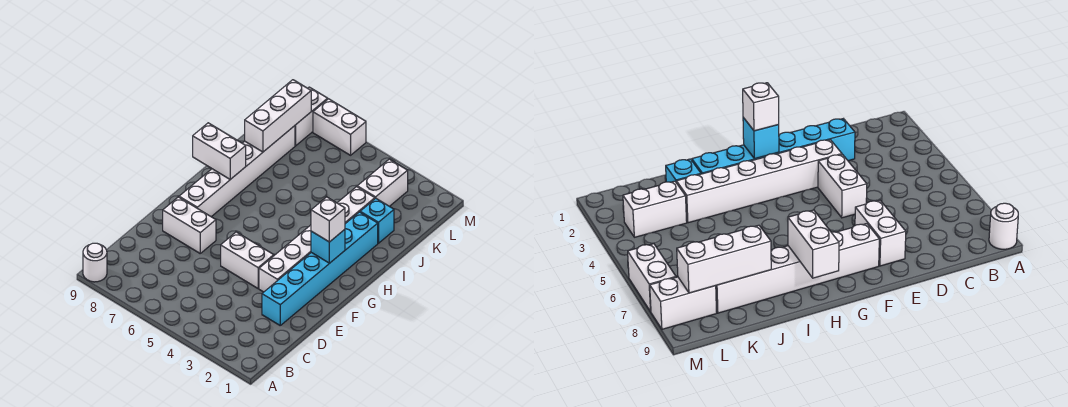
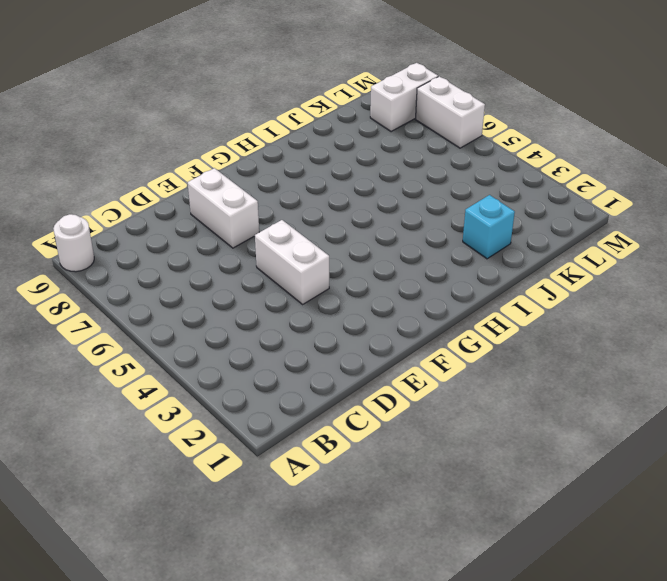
none -> cyan brick D2:I2 level 1
none -> white brick E3:J3 level 1
none -> white brick F8:K8 level 1

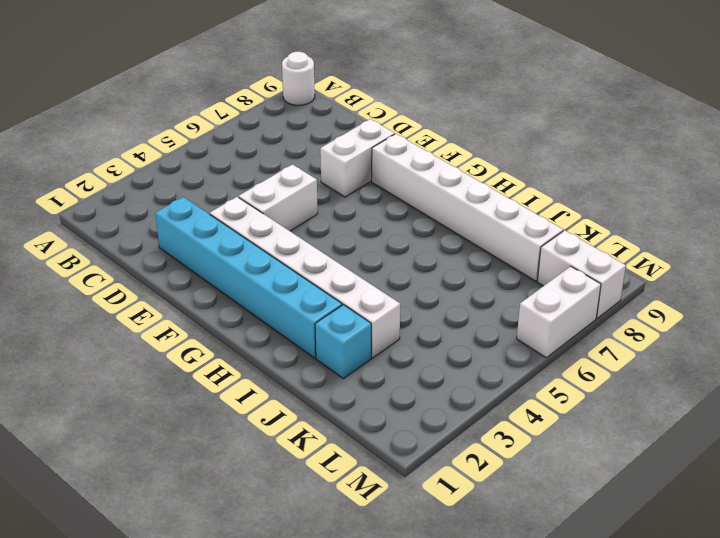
none -> white brick K3:L3 level 1
none -> cyan brick G2 level 2
none -> white brick H8:H9 level 2

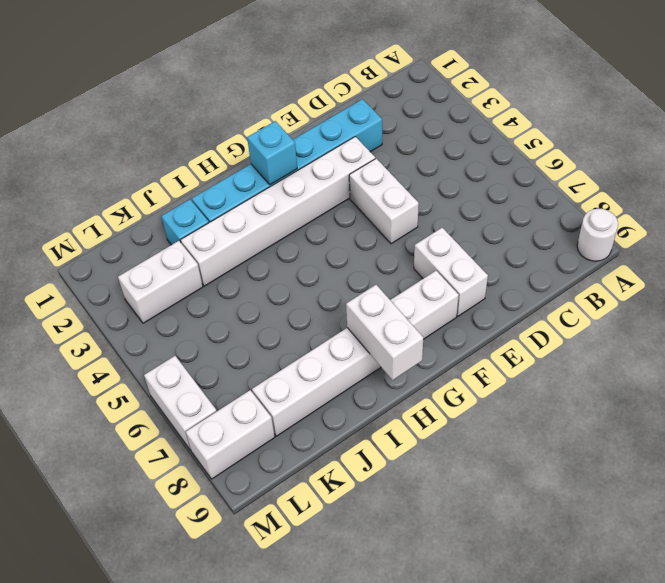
none -> white brick J8:L8 level 2
none -> white brick G2 level 3

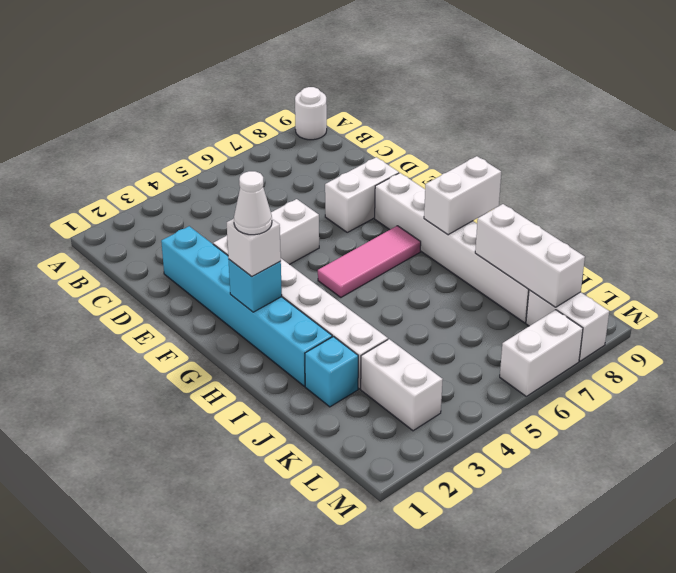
white cone G2 level 4 -> none
pink tile G5:G7 level 1 -> none

